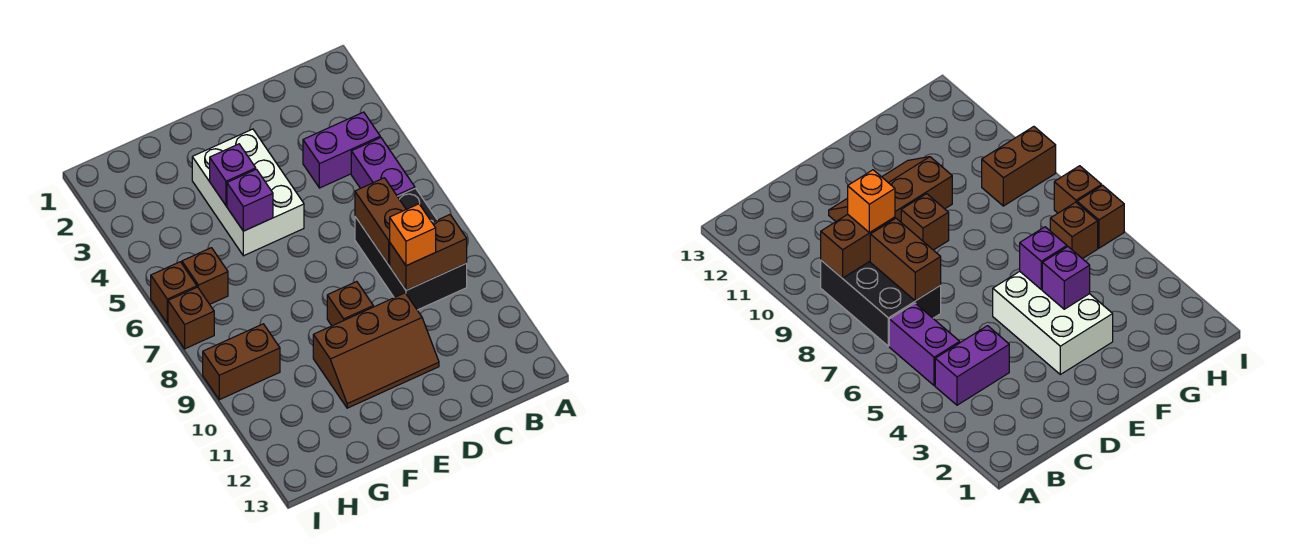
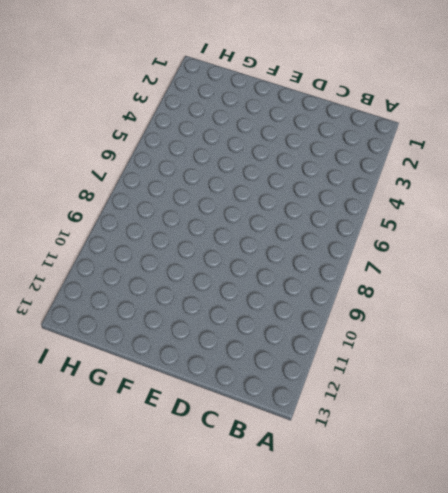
none -> purple brick B4:C4 level 1
none -> purple brick B5:B6 level 1
none -> black brick B7:C9 level 1

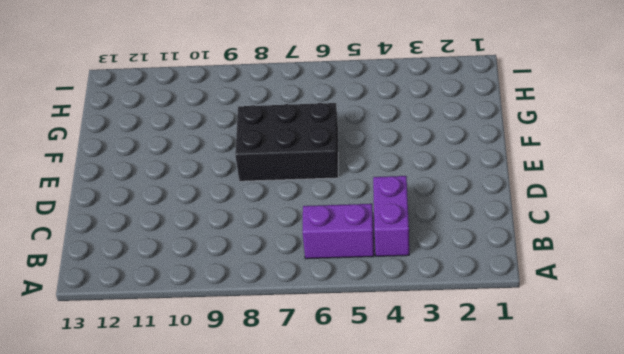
black brick E6:F8 level 1 -> black brick B7:C9 level 1
none -> brown slope D10:F11 level 1 top 10
none -> white brick E3:F5 level 1
none -> brown brick E9 level 1

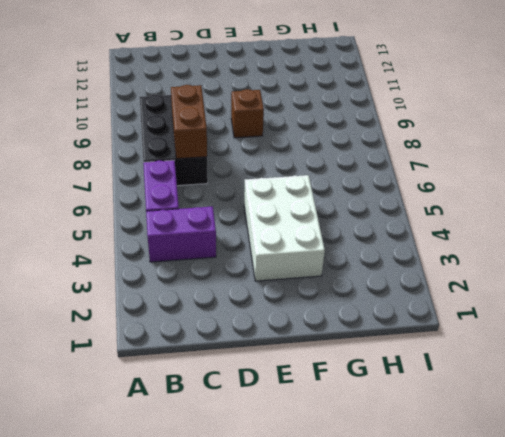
none -> brown slope D10:F11 level 1 top 10
none -> brown brick H6 level 1
none -> brown brick H9:I9 level 1

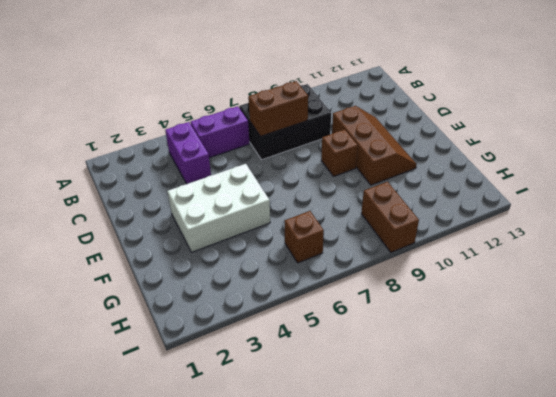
none -> brown brick I6 level 1
none -> brown brick I7 level 1
none -> brown brick B9:C9 level 2

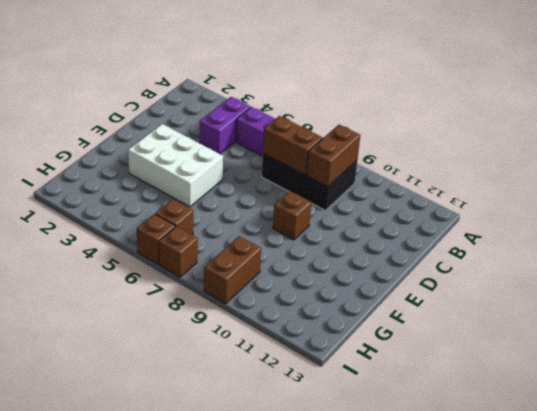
none -> brown slope D10:F11 level 1 top 10
none -> purple brick F4 level 2
none -> purple brick F5 level 2

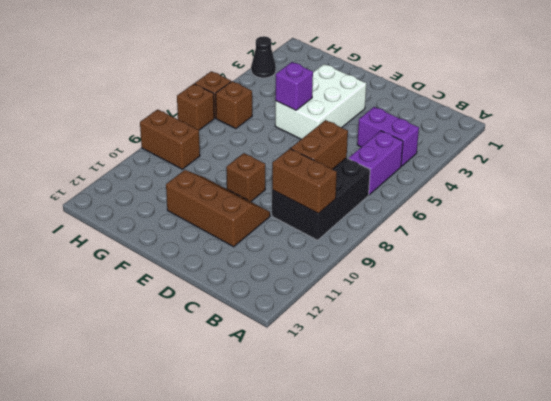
brown slope D10:F11 level 1 top 11 -> brown slope D10:F11 level 1 top 10
black cone I3 level 1 -> none
none -> purple brick F4 level 2
none -> orange brick C9 level 3

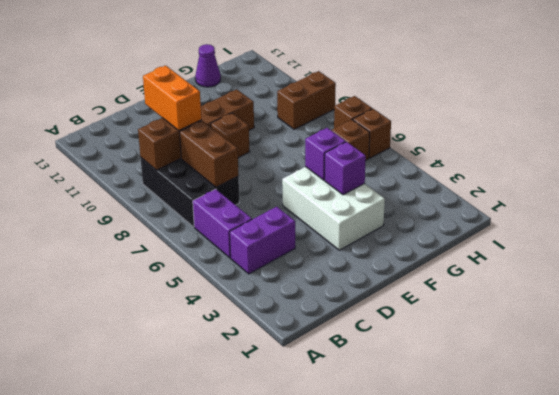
orange brick C9:C10 level 3 -> orange brick C9 level 3
purple cone G13 level 1 -> none

